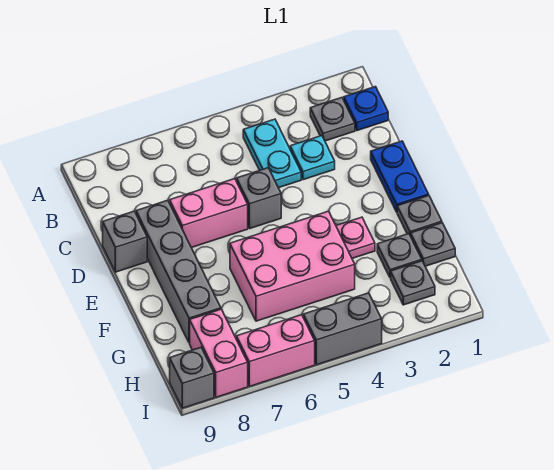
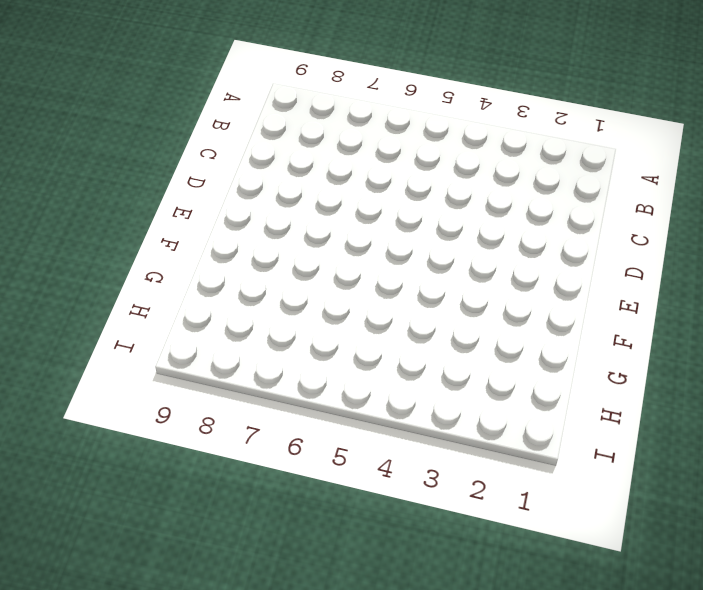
none -> blue plate B1 level 1
none -> grey plate B2 level 1
none -> cyan plate B4:C4 level 1

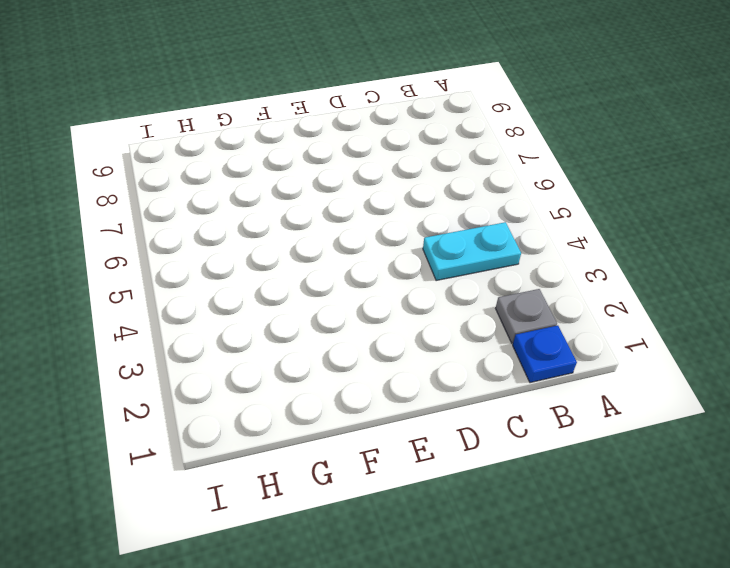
none -> cyan plate C3 level 1
none -> blue plate D1:E1 level 1
none -> grey brick D5 level 1

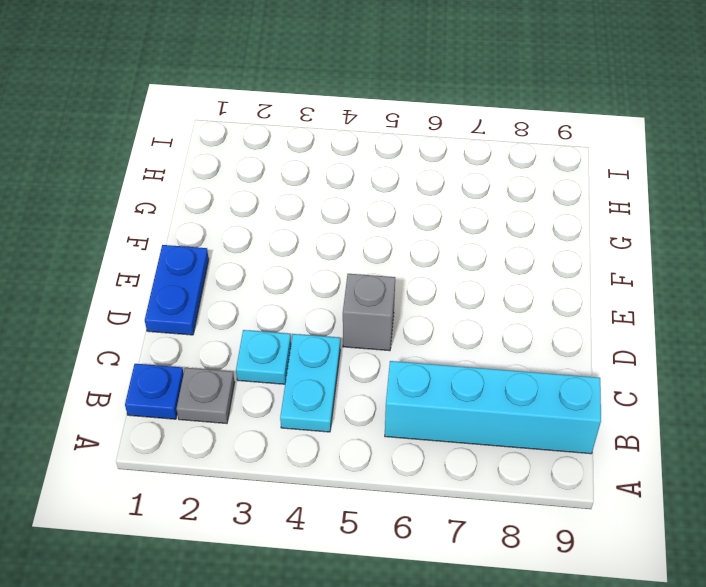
cyan brick B6:B9 level 1 -> none
none -> pink brick D6:D7 level 1
none -> grey brick D8:G8 level 1
none -> grey brick D9 level 1

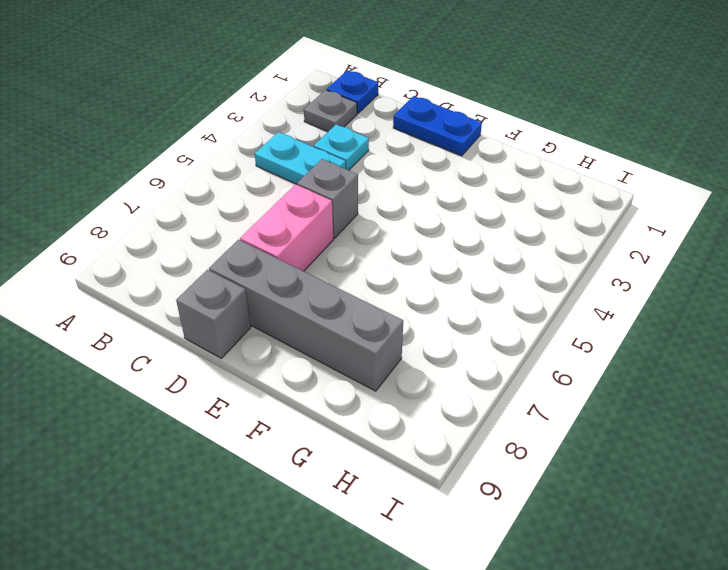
none -> grey plate F1 level 1
none -> pink plate F3 level 1
none -> pink brick F4:G6 level 1

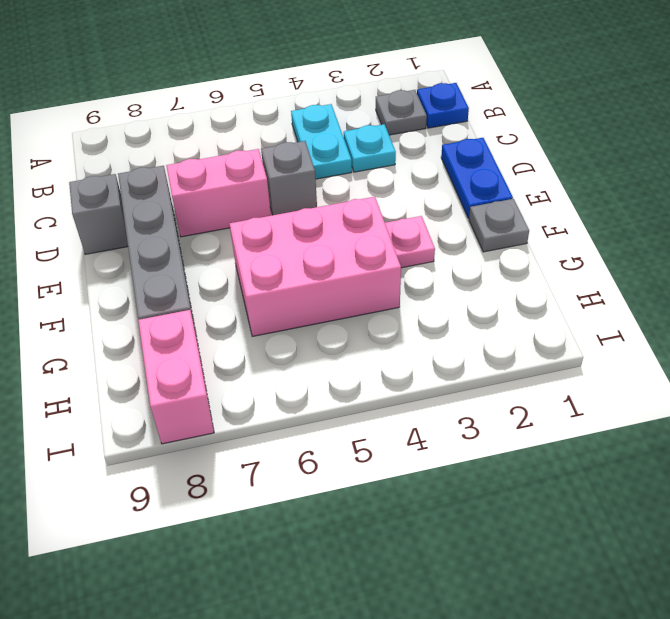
none -> grey plate G1 level 1
none -> grey plate G2 level 1
none -> grey plate H2 level 1

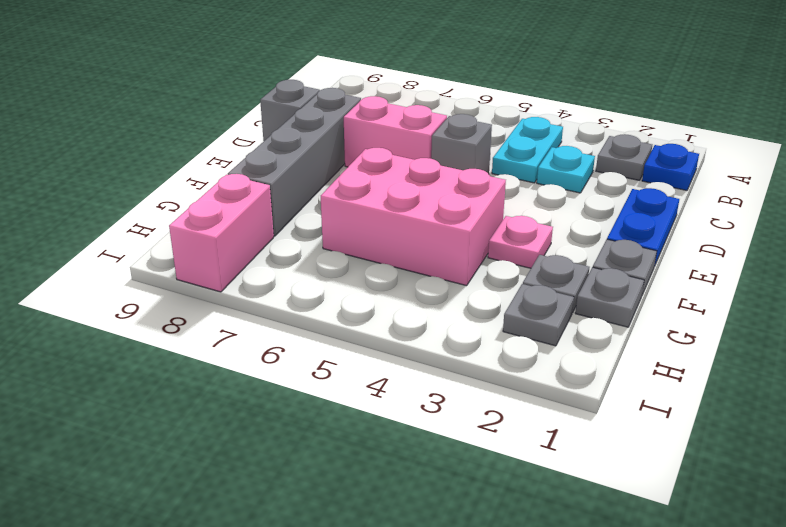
none -> grey brick I4:I5 level 1
none -> pink brick I6:I7 level 1
none -> grey brick I9 level 1

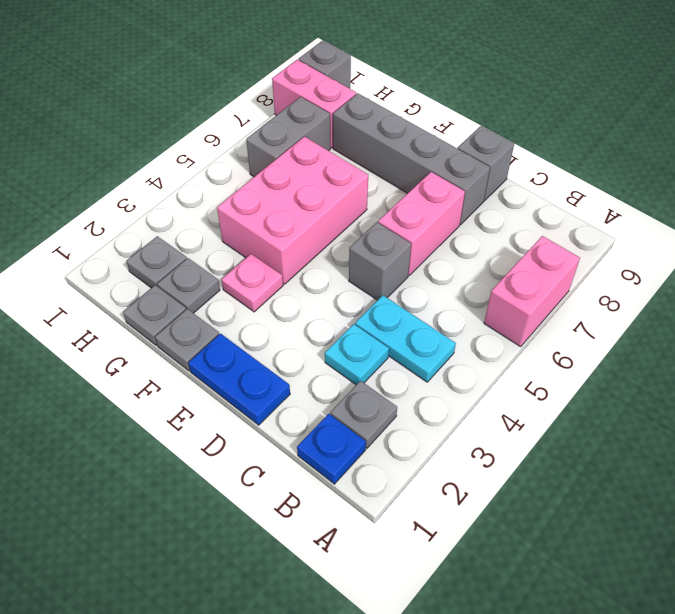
pink brick A6:A7 level 1 -> pink brick I6:I7 level 1
grey brick H6:H7 level 1 -> grey brick I4:I5 level 1

